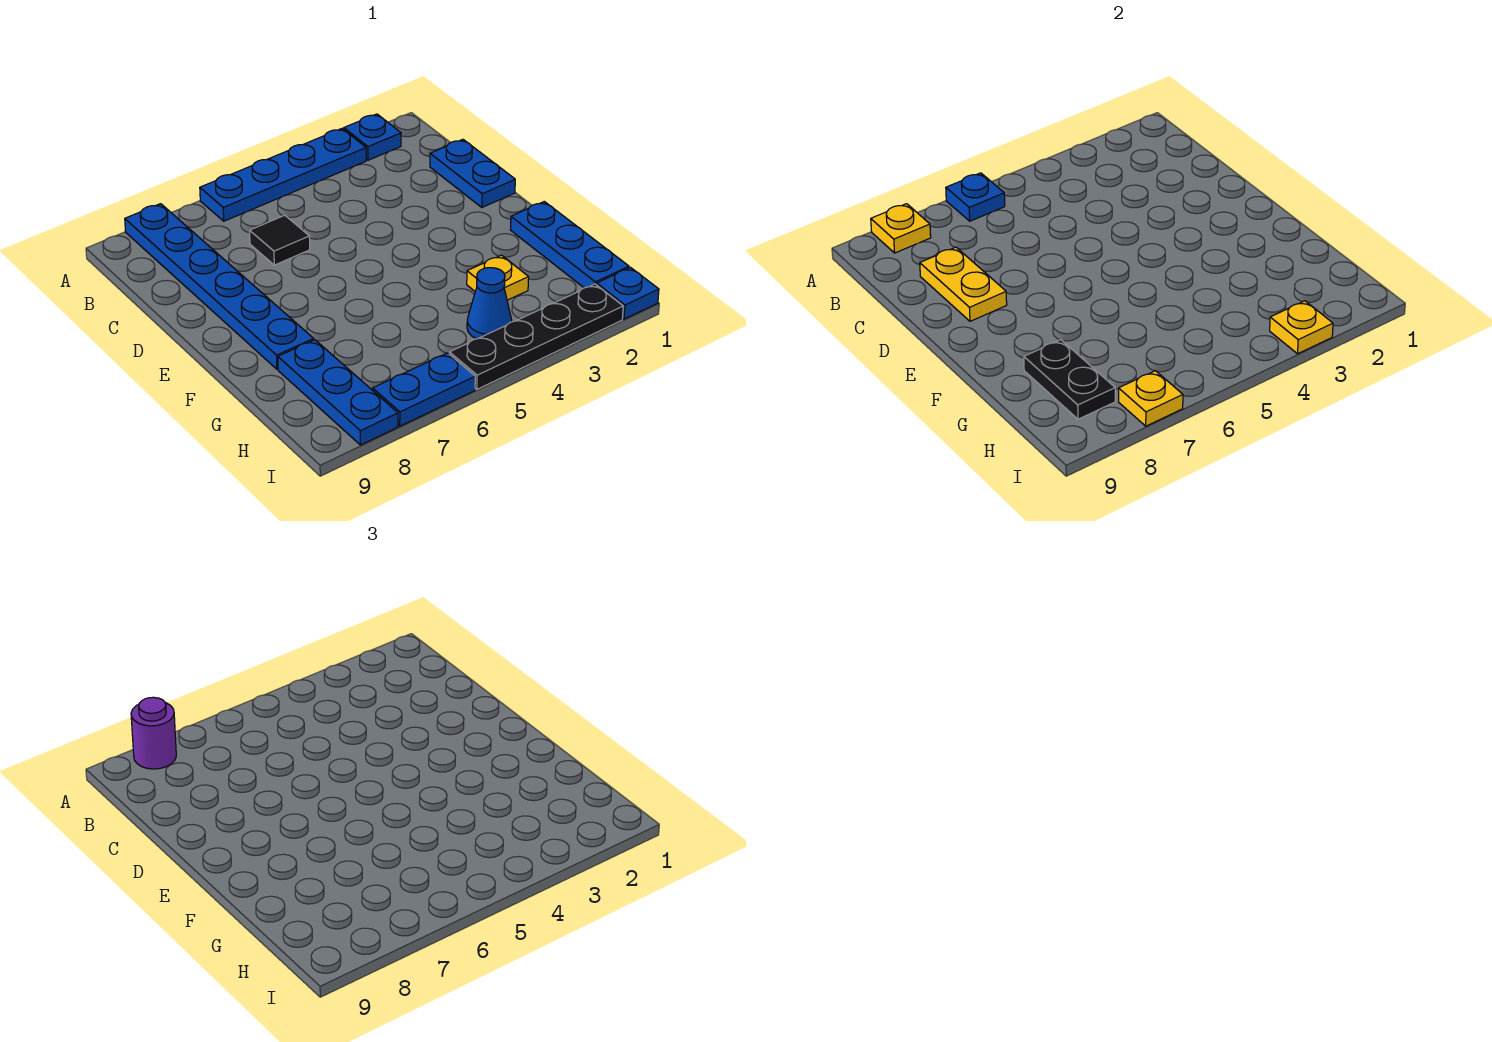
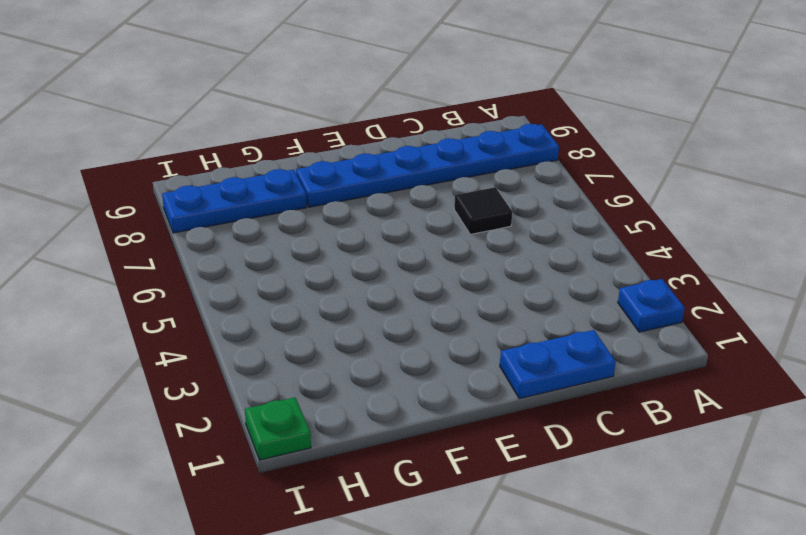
green plate I1 level 1 -> blue plate I1 level 1
none -> blue plate A3:A6 level 1
none -> blue plate F1:H1 level 1
none -> yellow plate G3 level 1

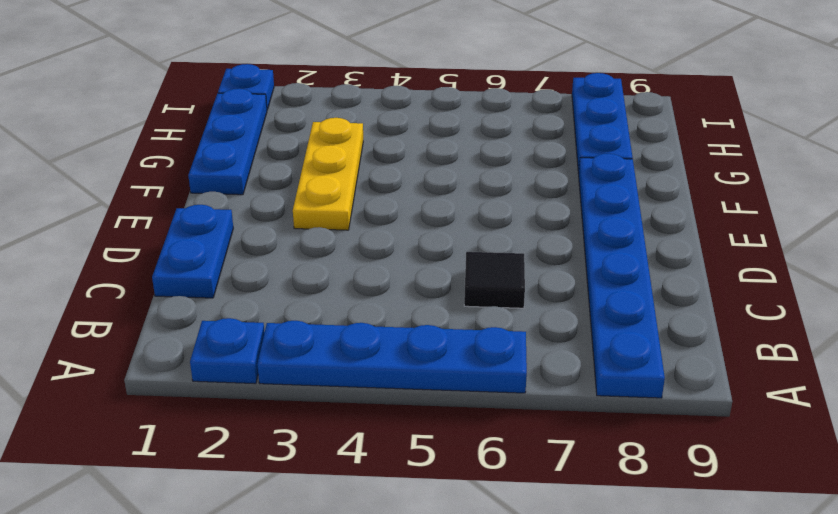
yellow plate E3:G3 level 1 -> yellow plate G3 level 1
none -> blue cone H4 level 1
none -> black plate I2:I5 level 1
none -> blue plate I6:I7 level 1

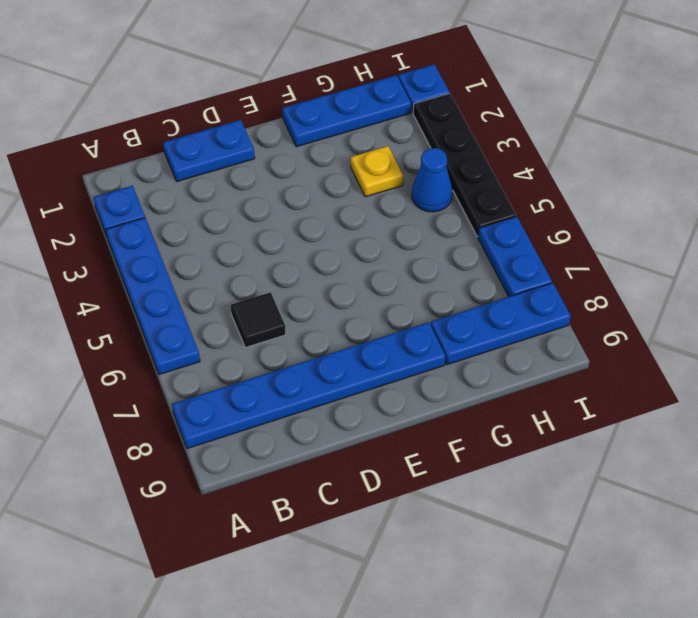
none -> blue plate A6 level 2
none -> yellow plate A8 level 2
none -> yellow plate C8:D8 level 2

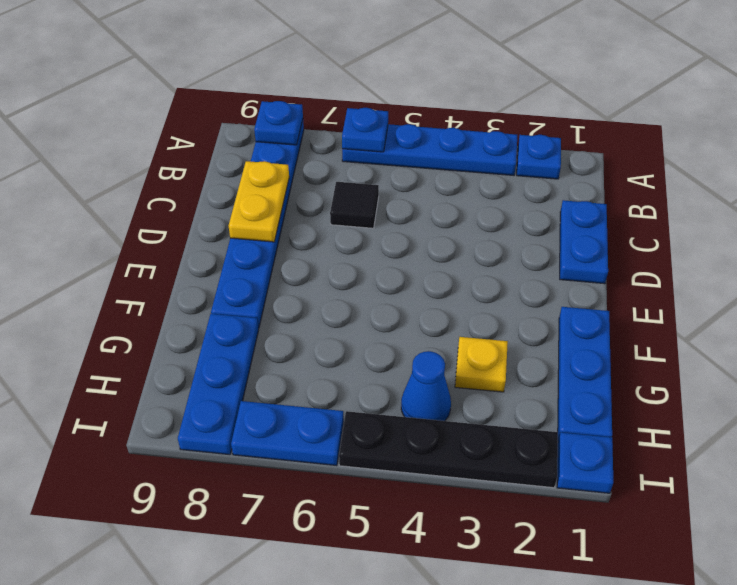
blue plate A8 level 2 -> yellow plate A8 level 2
none -> black plate G8:H8 level 2
none -> yellow plate I3 level 2
none -> yellow plate I7 level 2

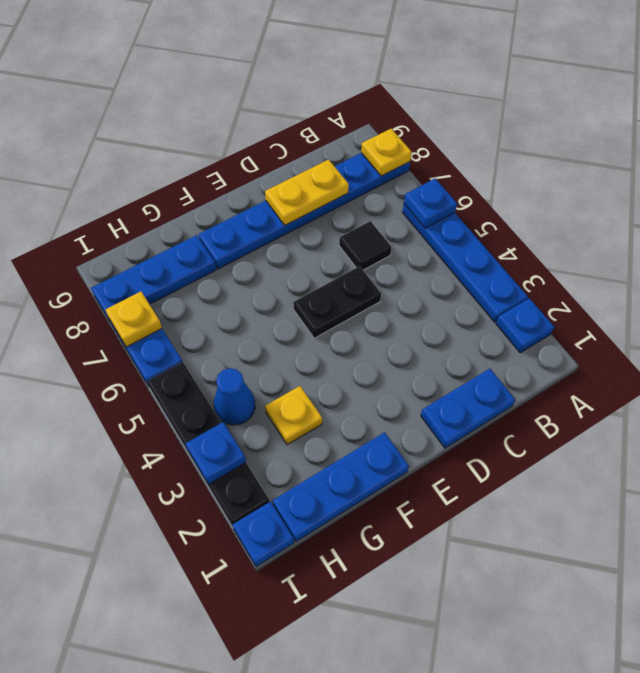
black plate D5:E5 level 1 -> black plate G8:H8 level 2
blue plate I3 level 2 -> yellow plate I3 level 2
none -> purple round brick A8 level 3

